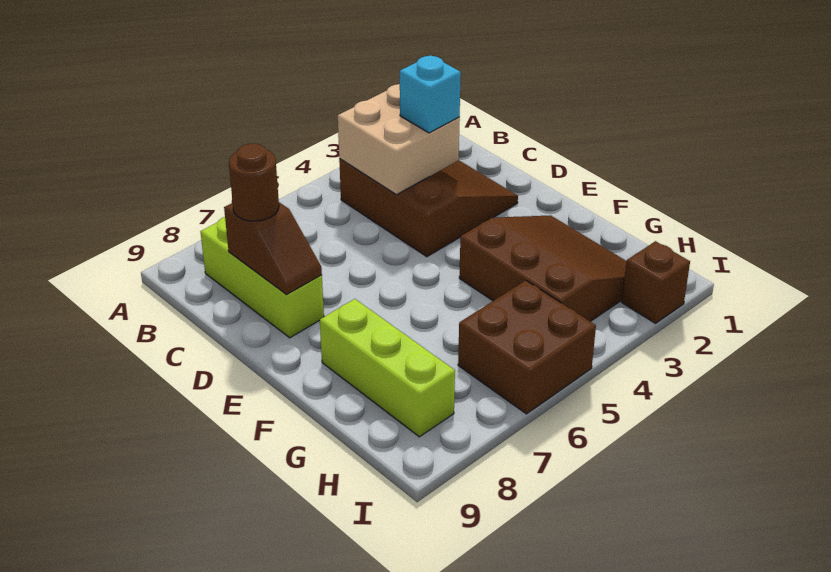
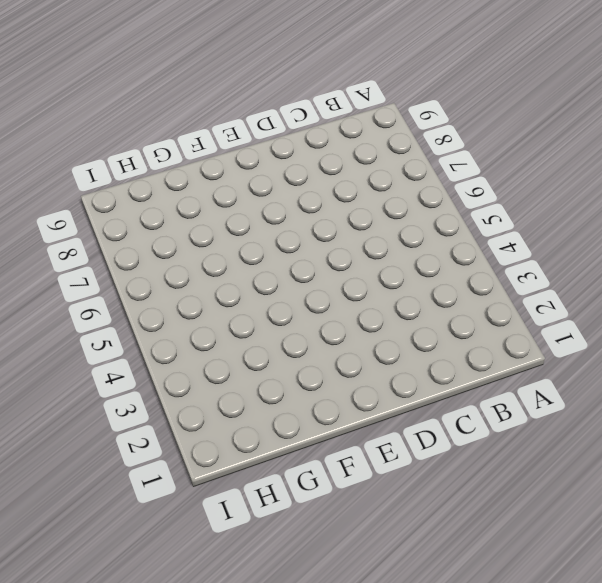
none -> brown slope B2:D4 level 1 top 4
none -> lime brick B8:D8 level 1

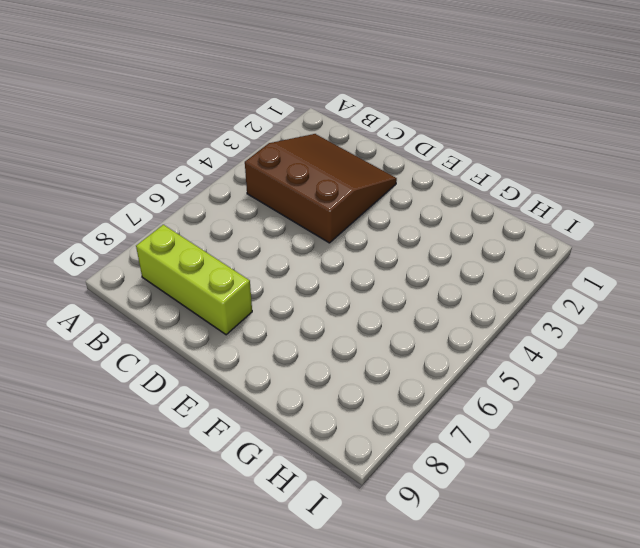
none -> brown slope F2:H4 level 1 top 4
none -> lime brick F8:H8 level 1

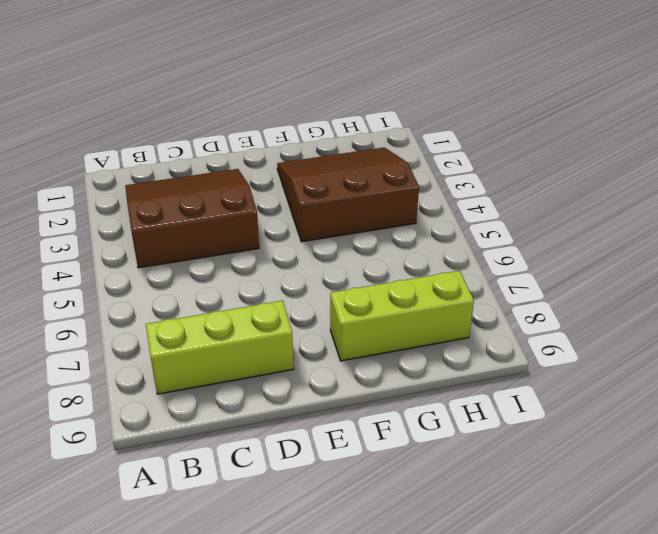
none -> brown brick H5:I6 level 1
none -> brown brick I2 level 1

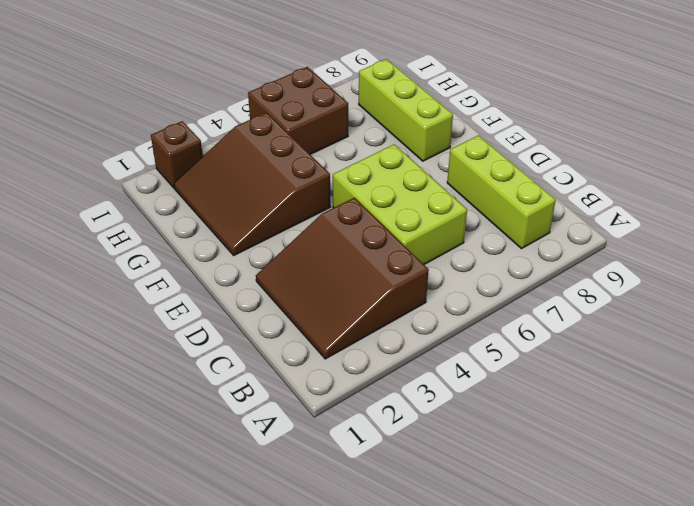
lime brick C5:E6 level 1 -> none
none -> tan brick B3:C4 level 2
none -> brown slope C8:D8 level 2 top C

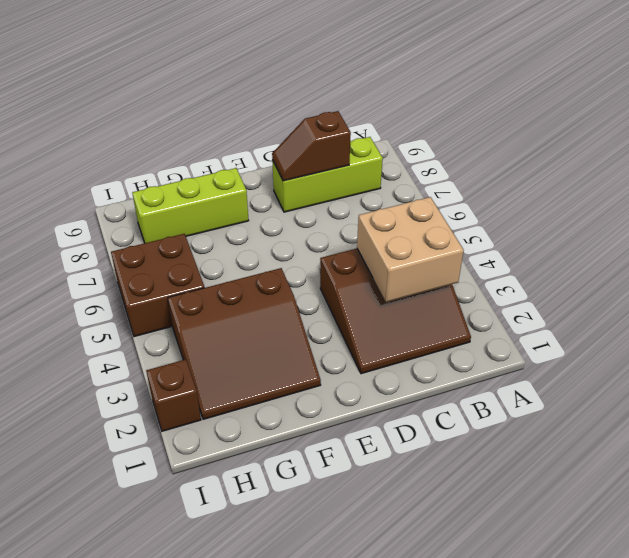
none -> cyan brick C3 level 3
none -> brown round brick C8 level 3

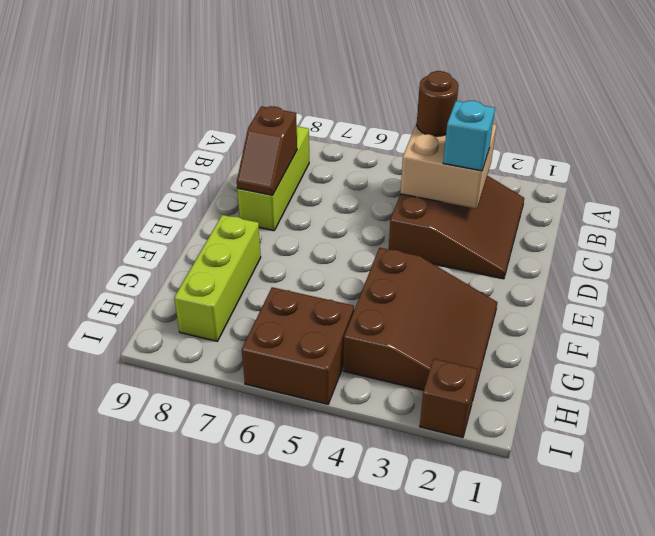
brown round brick B4 level 3 -> brown round brick C8 level 3

